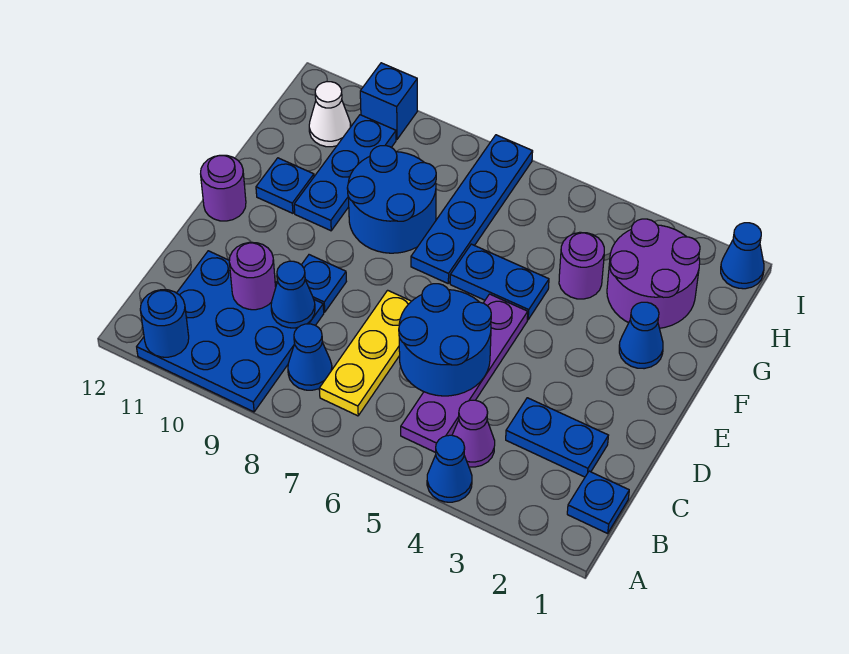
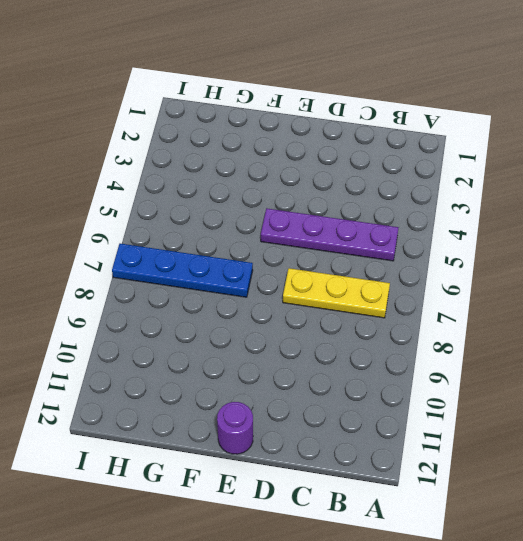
none -> blue cone A4 level 1
none -> blue plate A9:C11 level 1
none -> blue plate B1 level 1

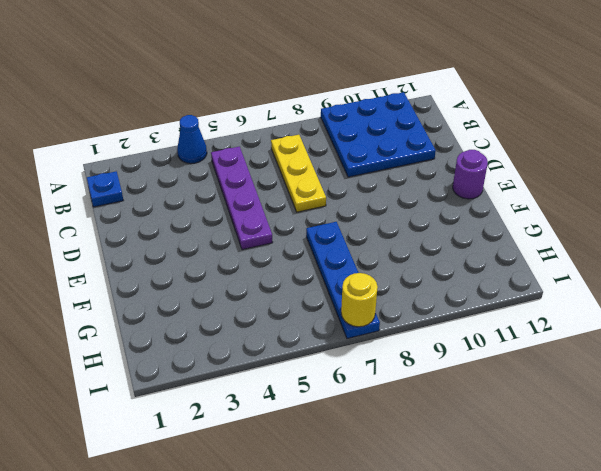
yellow round brick I7 level 2 -> none
none -> purple cone B4 level 1
none -> blue cone B8 level 1
none -> blue plate C2:C3 level 1

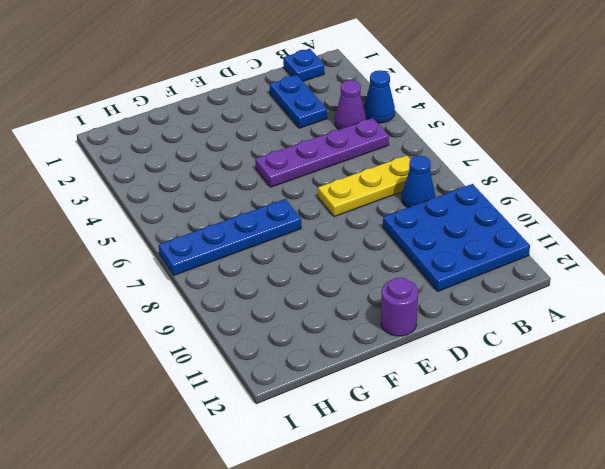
none -> blue plate D9 level 1
none -> blue cone F2 level 1
none -> blue plate F5:F6 level 1

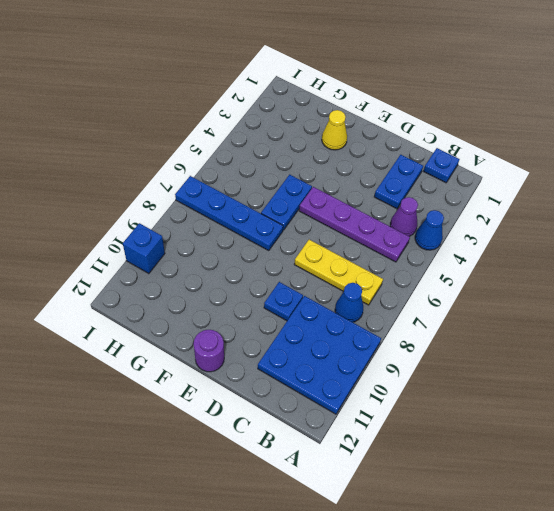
yellow cone F2 level 1 -> blue cone F2 level 1
none -> blue round brick F8:G9 level 1
none -> blue plate F10:H10 level 1
none -> blue plate F11 level 1

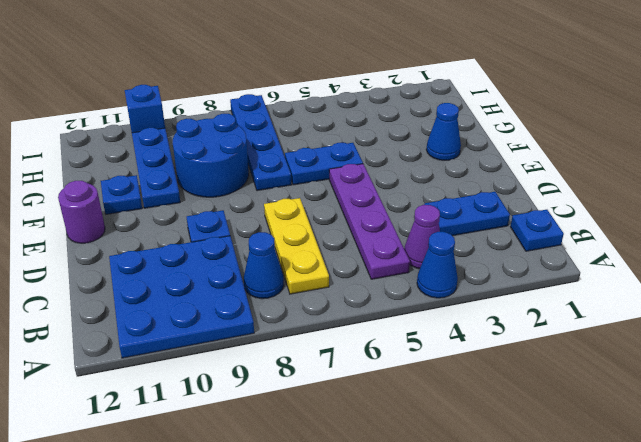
none -> purple round brick G2:H3 level 1
none -> purple round brick G4 level 1
none -> white cone H11 level 1

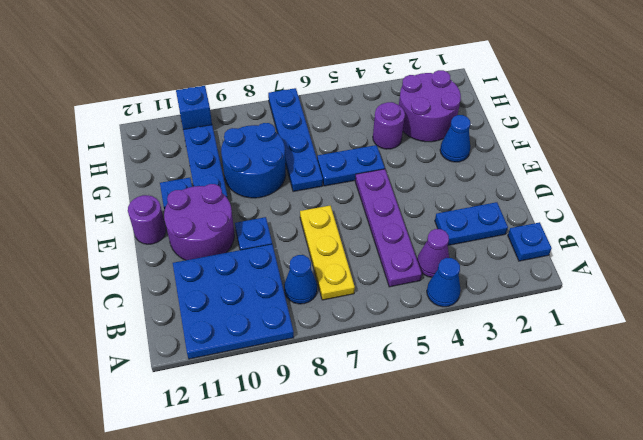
purple round brick D10:E11 level 1 -> none
none -> white cone H11 level 1
none -> blue cone I1 level 1
none -> blue round brick A11 level 2

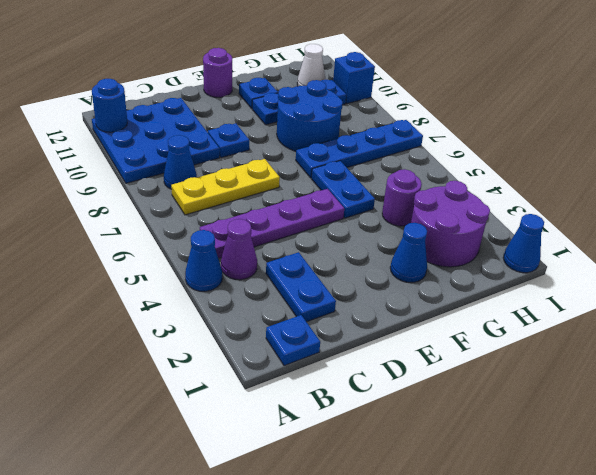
none -> blue round brick C5:D6 level 2
none -> blue cone C9 level 2
none -> purple round brick C10 level 2

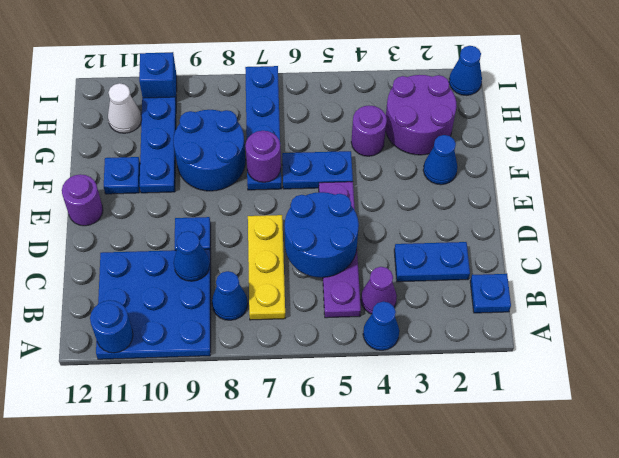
purple round brick F7 level 2 -> purple round brick C10 level 2

